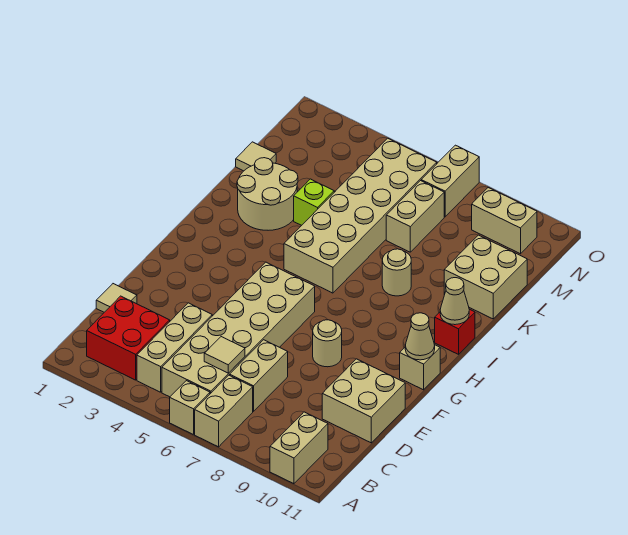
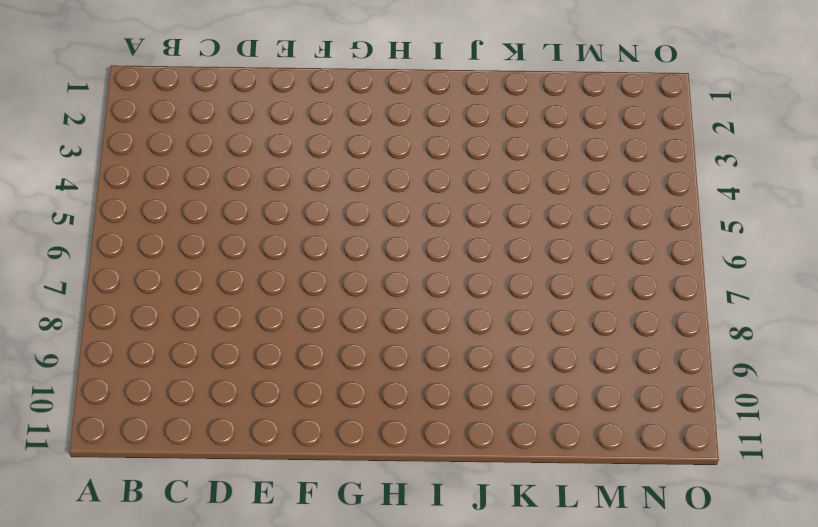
none -> tan brick A6 level 1
none -> tan brick A7:B7 level 1
none -> tan brick A10:B10 level 1

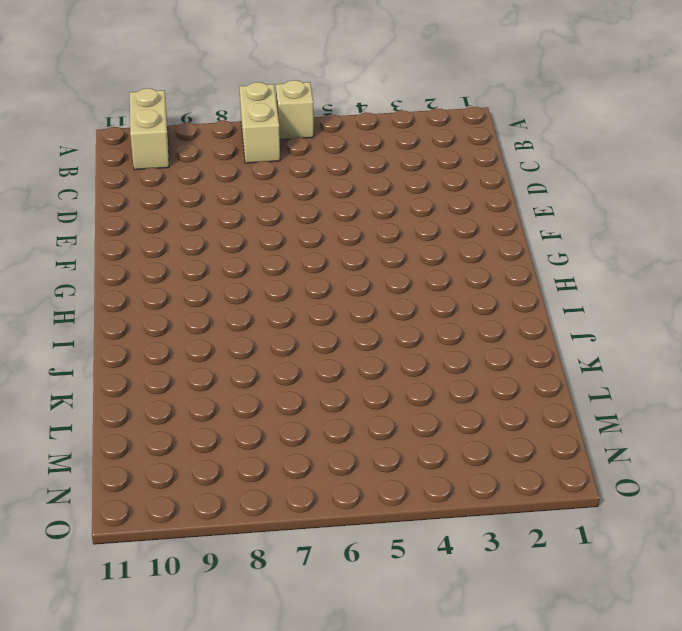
none -> red brick B2:C3 level 1
none -> tan brick B4:D4 level 1
none -> tan brick B5:G6 level 1

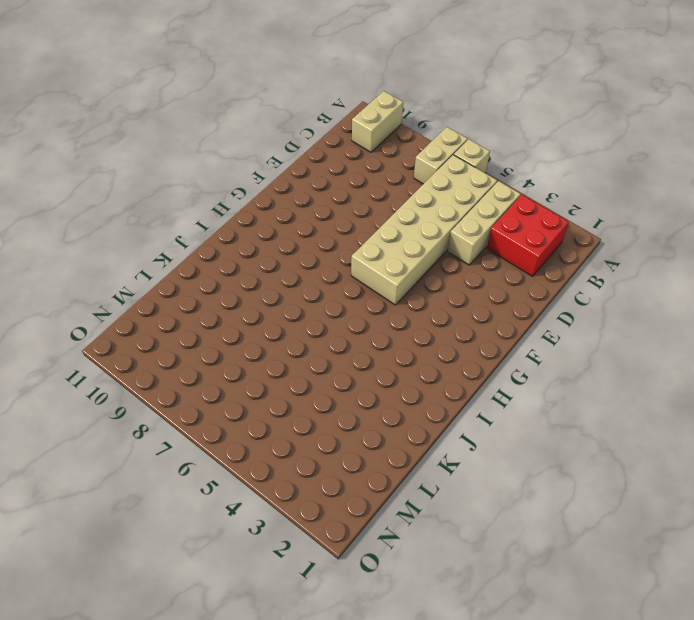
none -> tan brick C7:D7 level 1
none -> tan tile D1 level 1
none -> tan brick D10:E11 level 1

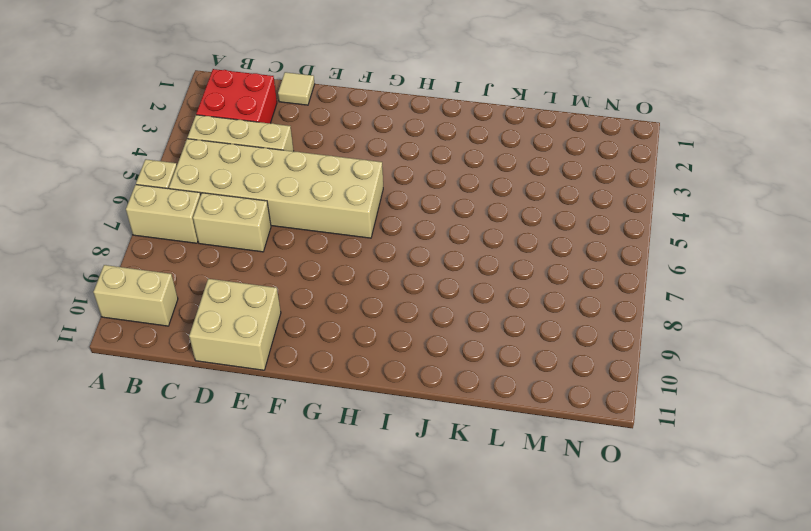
none -> tan round brick F8 level 1
none -> tan brick G11 level 1
none -> tan brick I5:N6 level 1

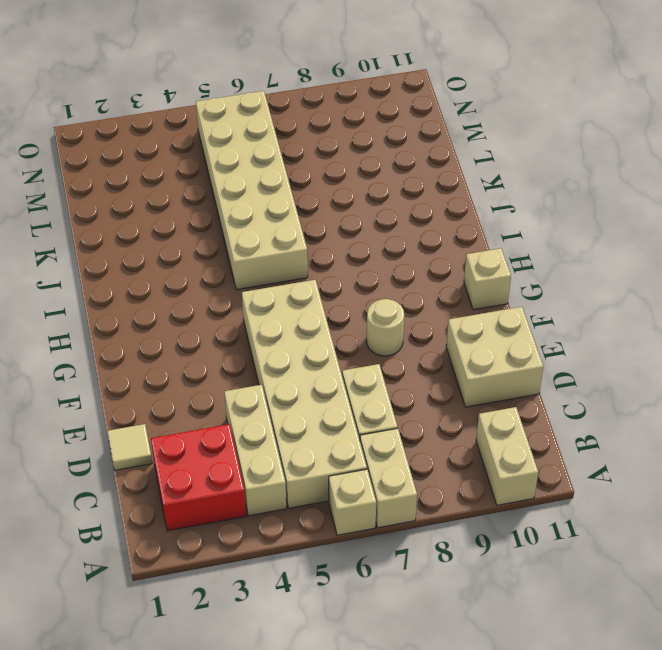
none -> red brick I11 level 1
none -> tan round brick J2:K3 level 1
none -> tan round brick J8 level 1

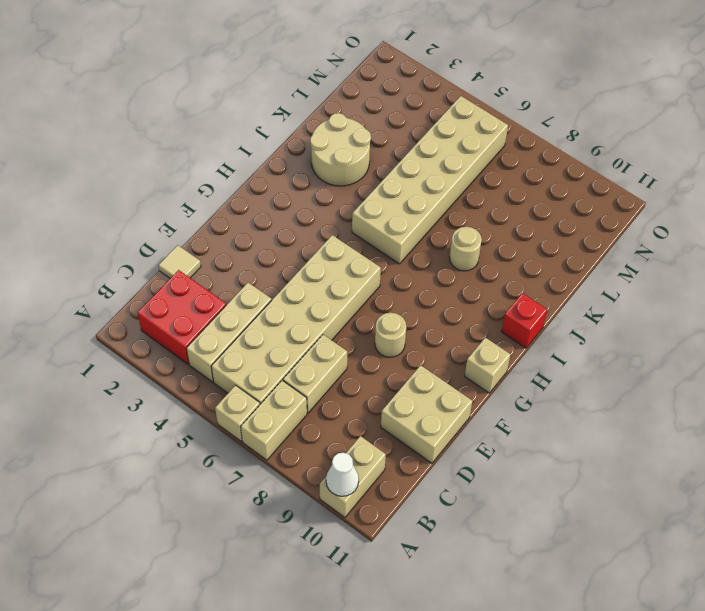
white cone A10 level 2 -> none
none -> lime brick K4 level 1
none -> tan brick K10:L11 level 1
none -> tan tile L1 level 1

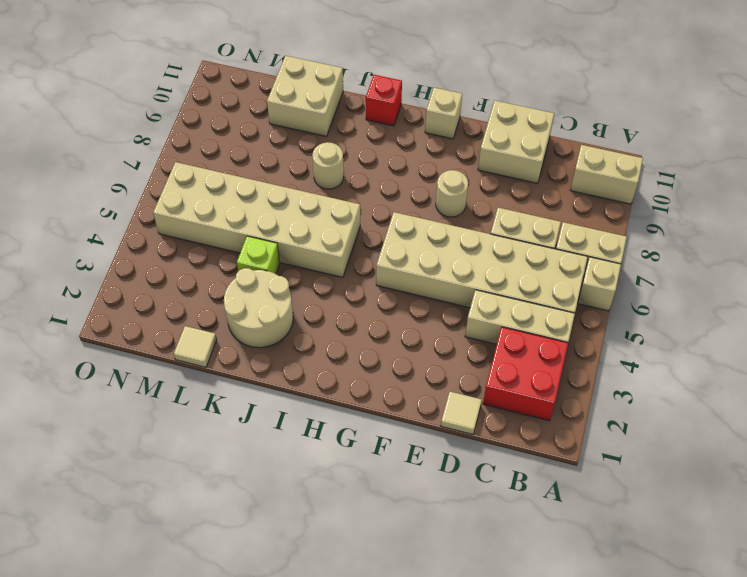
none -> tan brick L7:M7 level 1
none -> tan brick N7:O7 level 1
none -> tan brick N9:N10 level 1

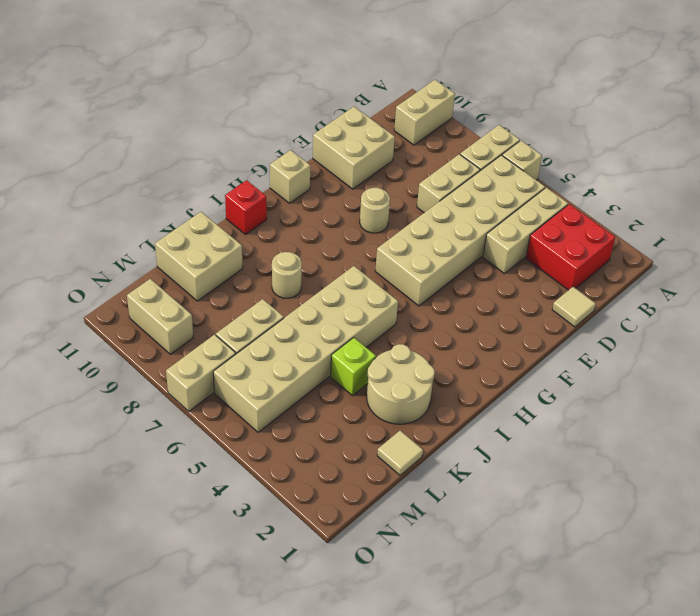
none -> tan tile C6 level 2
none -> tan cone G11 level 2
none -> tan cone I11 level 2

